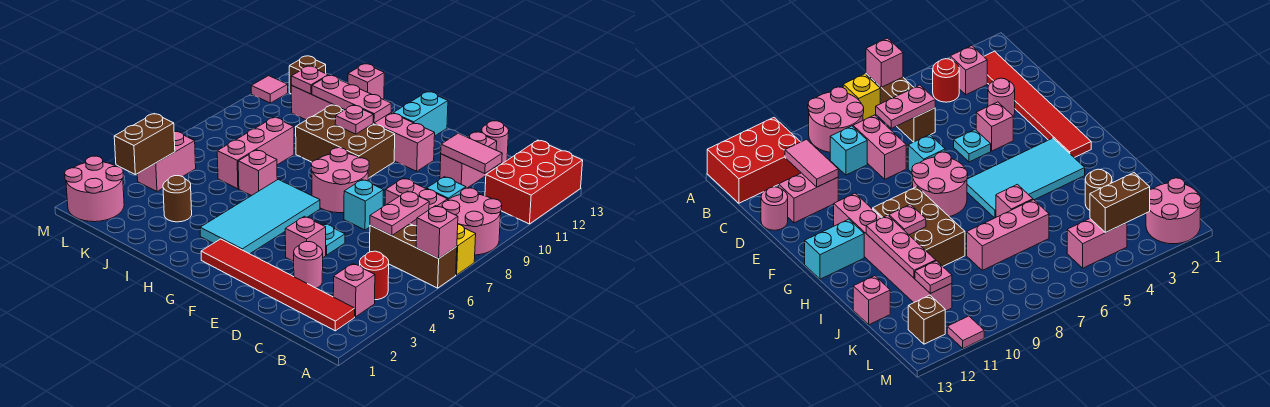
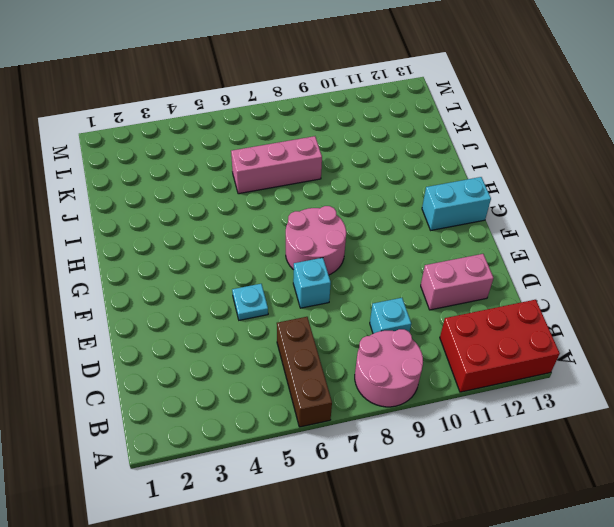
none -> yellow brick A7 level 1
none -> red tile B2:G2 level 1
none -> pink brick B3 level 1
none -> red round brick B4 level 1

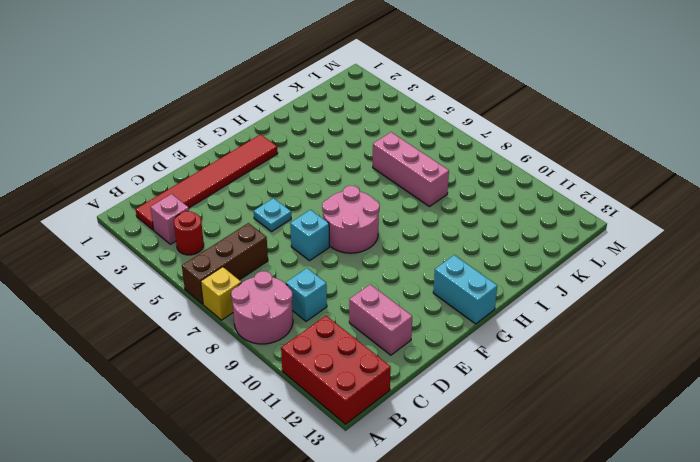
none -> pink brick C8:D8 level 1
none -> pink round brick D3 level 1
none -> pink round brick D13 level 1
none -> pink brick E4 level 1

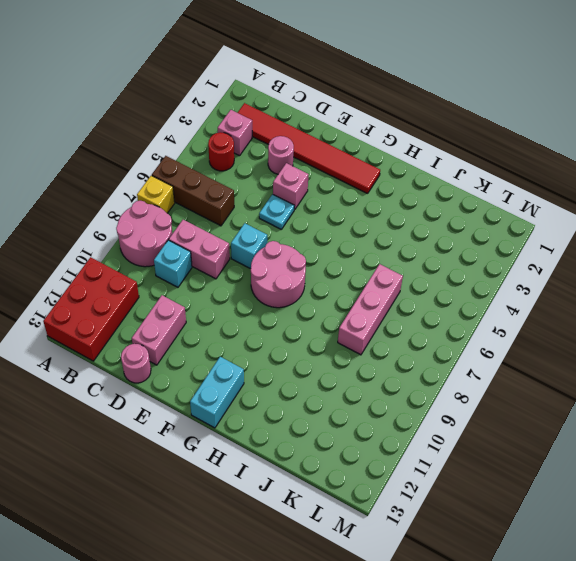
none -> pink brick F11:K11 level 1
none -> cyan tile G3:H6 level 1
none -> brown brick G9:I10 level 1
none -> pink brick I6 level 1

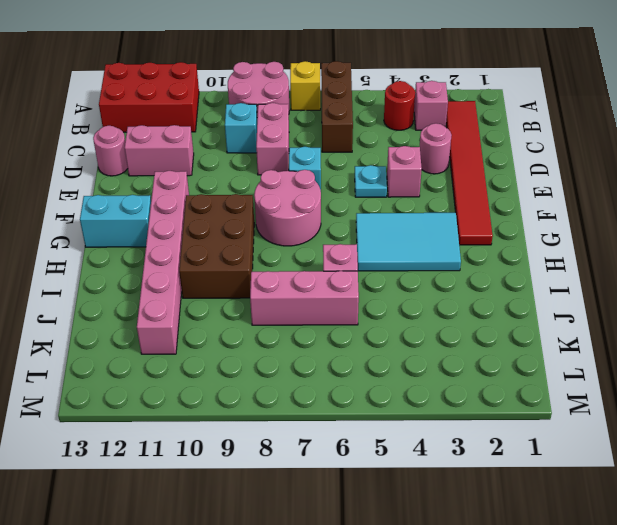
cyan tile G3:H5 level 1 -> cyan tile G3:H6 level 1
none -> brown round brick J3 level 1
none -> pink brick J13 level 1
none -> pink round brick L1:M2 level 1
none -> pink brick L4:L5 level 1

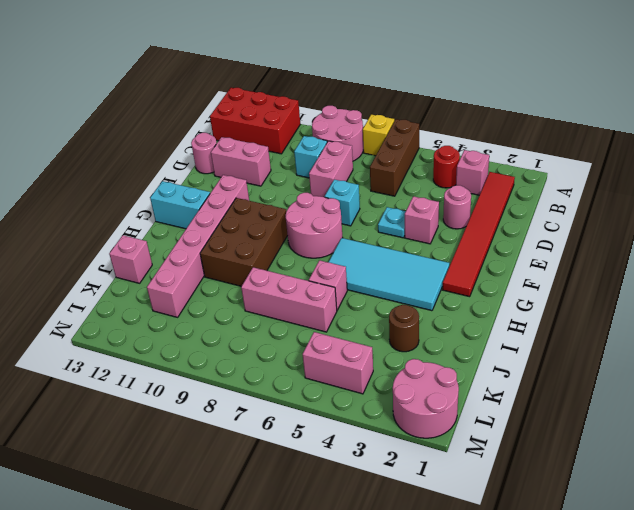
none -> brown brick L12 level 1
none -> pink tile M11 level 1
none -> pink brick A6 level 2
none -> pink plate C6:C7 level 2

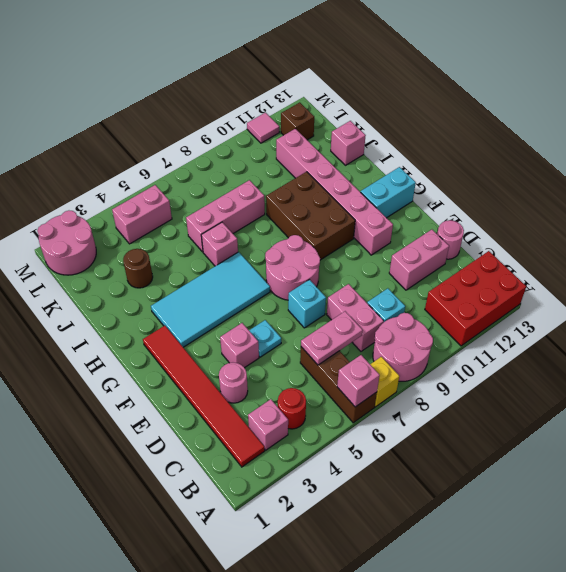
none -> pink tile C11:D11 level 2
none -> pink plate H10 level 2
none -> pink plate H11:J11 level 2
none -> pink plate K11 level 2

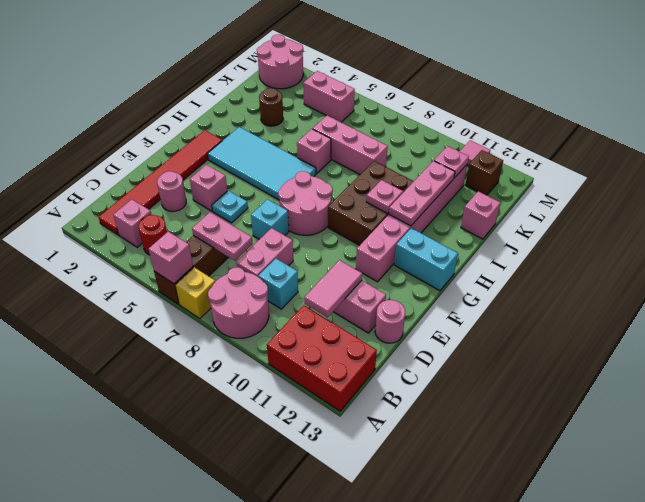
none -> brown brick L3:L4 level 2

